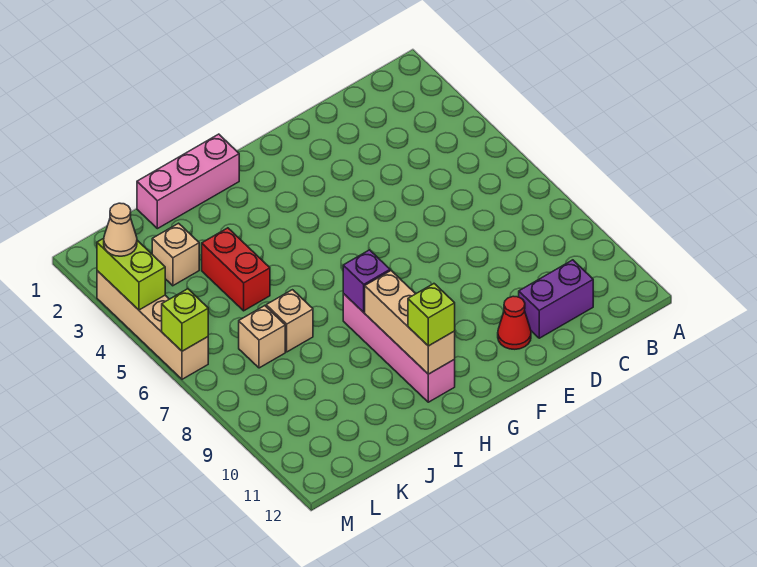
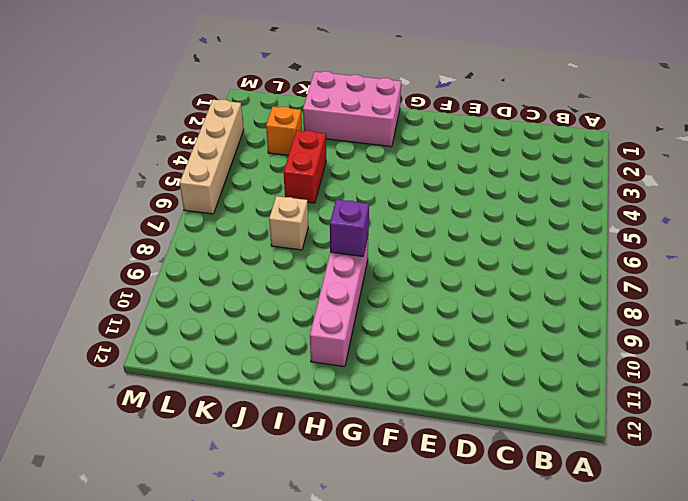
pink brick H1:J2 level 1 -> pink brick H1:J1 level 1
orange brick K3 level 1 -> tan brick K3 level 1
none -> purple brick C11:D11 level 1
none -> red cone E11 level 1
none -> tan brick K7 level 1

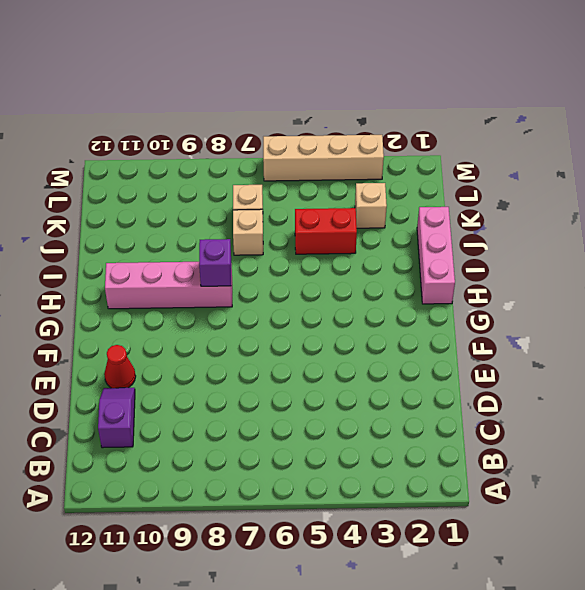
purple slope C11:D11 level 1 top C -> purple brick C11:D11 level 1
none -> tan brick H9:H11 level 2
none -> lime brick M3:M4 level 2
none -> lime brick M6 level 2

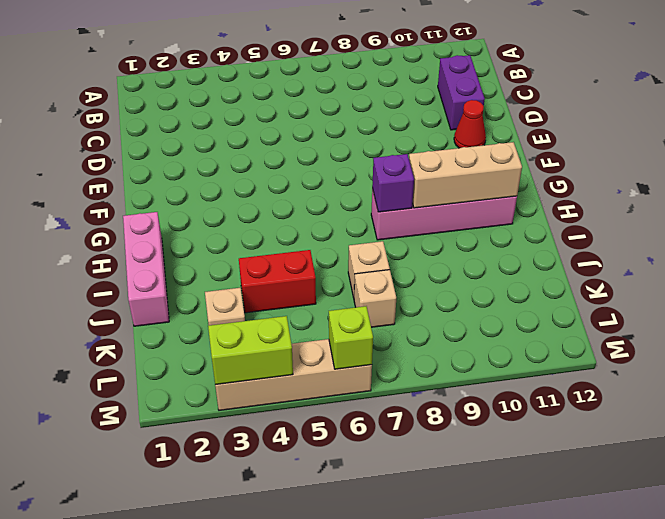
none -> lime brick H11 level 3
none -> tan cone M3 level 3

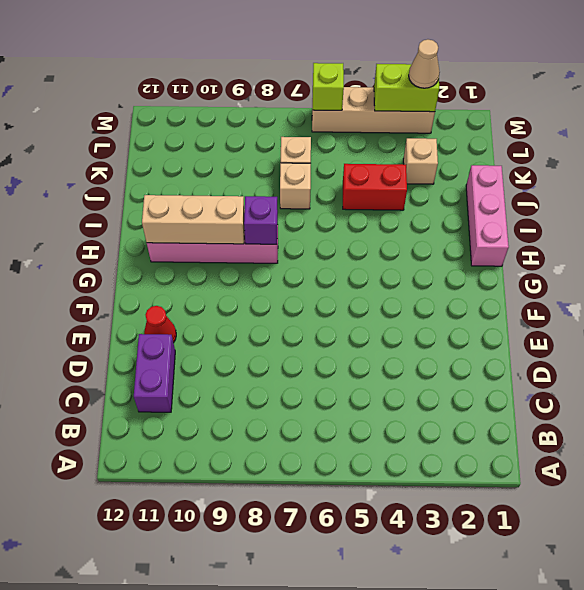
none -> lime brick H11 level 3

